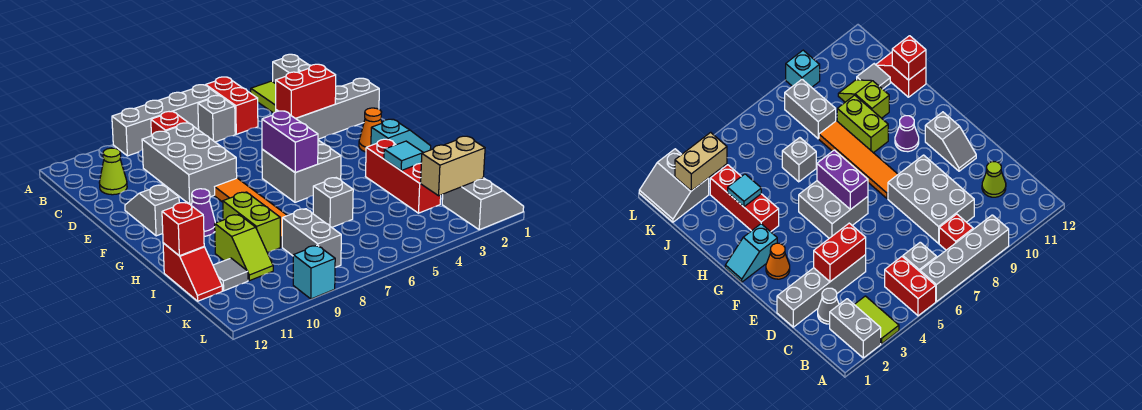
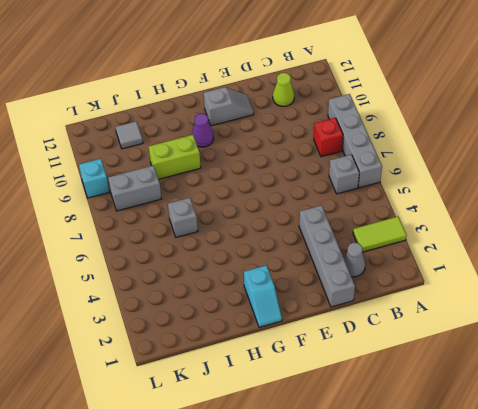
none -> grey brick A2:B2 level 1
none -> red brick A5:B5 level 1
none -> grey brick C8:E9 level 1
none -> orange cone F2 level 1

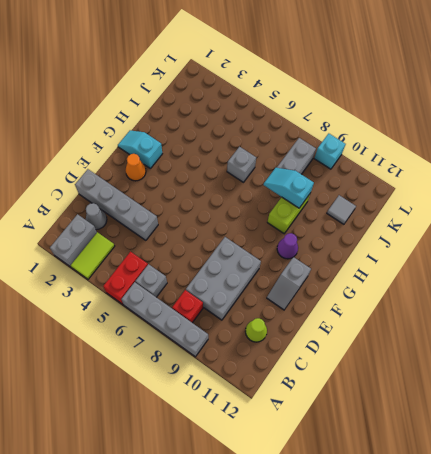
cyan slope I8:I9 level 2 top 9 -> none
none -> grey brick F5:G6 level 1
none -> orange tile F8:I8 level 1
none -> red brick H3:J3 level 1
none -> lime slope I10:J10 level 1 top I

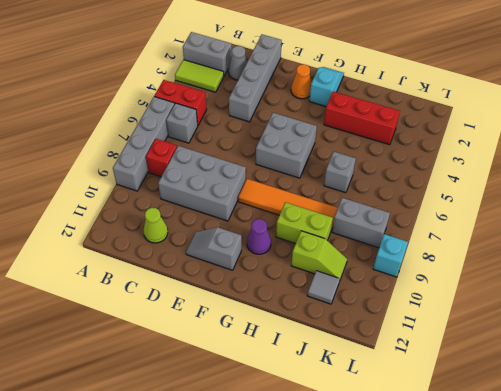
none -> red slope I12:J12 level 1 top I
none -> grey slope K1:L2 level 1 top 2
none -> red brick D3:D4 level 2
none -> purple brick F6:G6 level 2

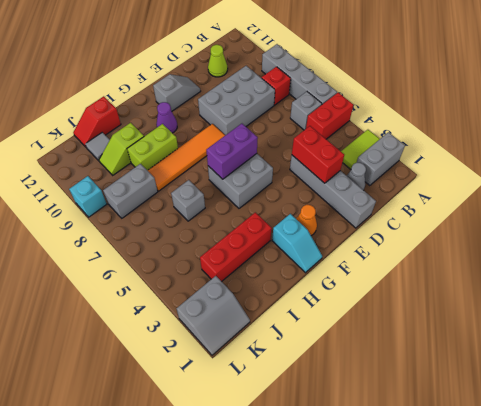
none -> cyan tile I3 level 2
none -> red brick I12 level 2
none -> tan brick K2:K3 level 2

